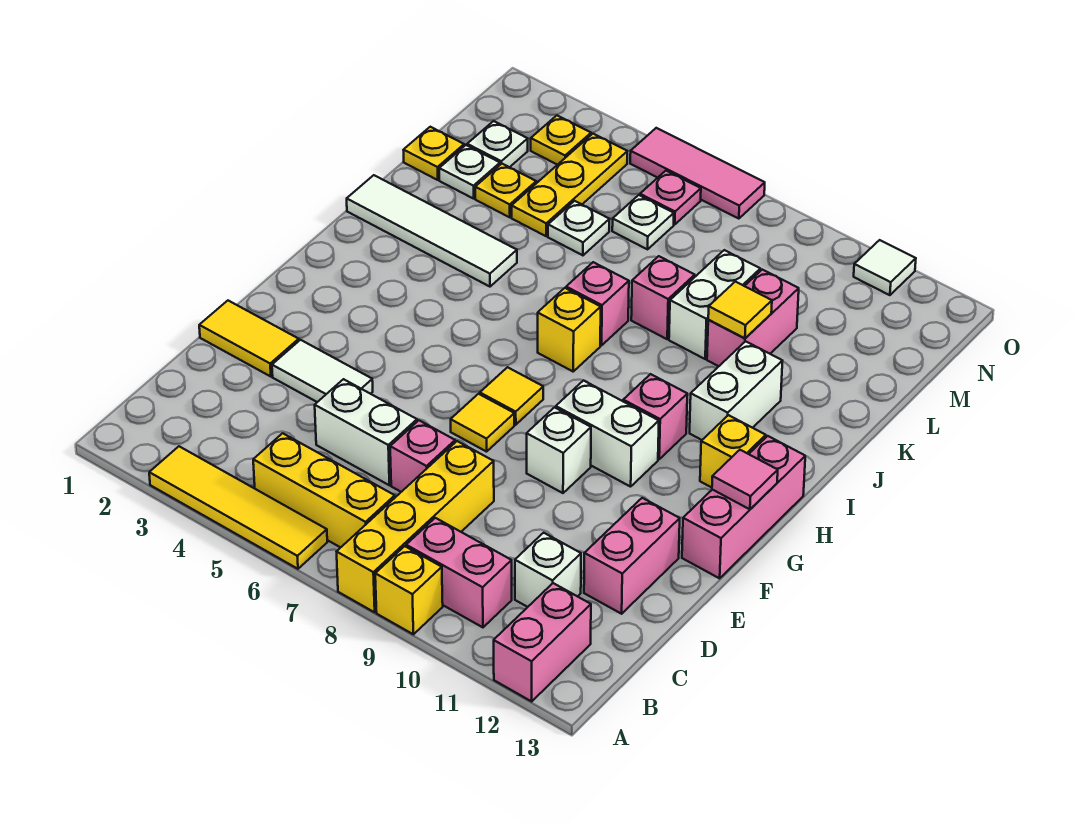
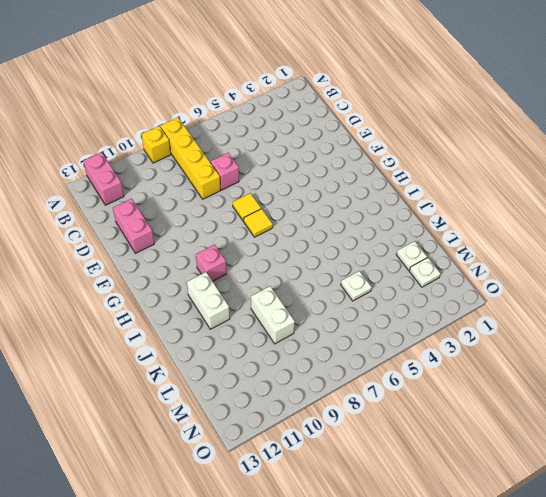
none -> yellow tile A3:A6 level 1
none -> yellow brick B5:B7 level 1
none -> pink brick B9:B10 level 1
none -> white brick C11 level 1

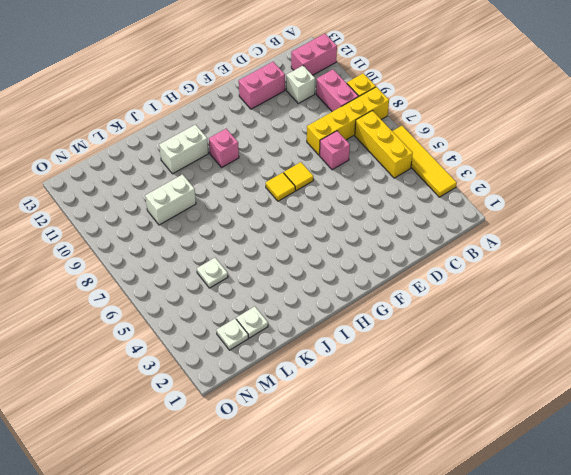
none -> white brick D5:D6 level 1
none -> yellow tile E1:E2 level 1
none -> white tile E3:E4 level 1
none -> white brick F9 level 1

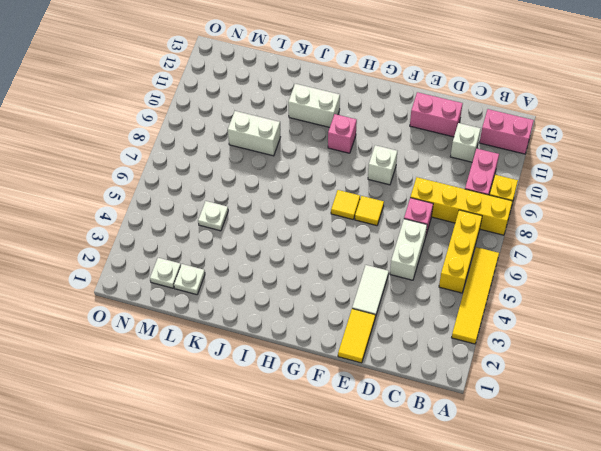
none -> pink brick F13:H13 level 1
none -> white brick G9:G10 level 1
none -> yellow brick H12 level 1
none -> yellow brick I7 level 1

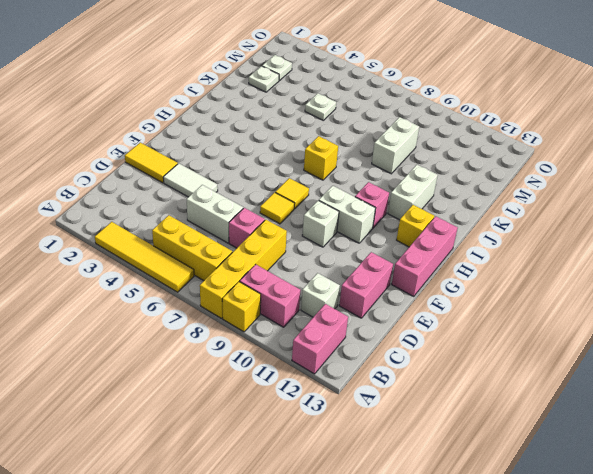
none -> white tile J1:J4 level 1
none -> pink brick J7 level 1
none -> pink brick K8 level 1
none -> pink brick K10:L10 level 1

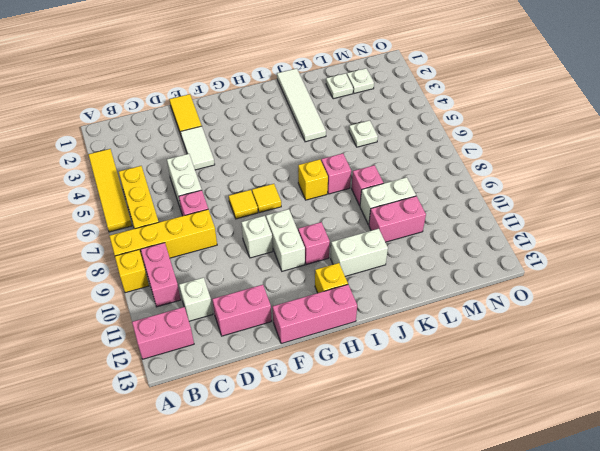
none -> yellow plate L1 level 1
none -> yellow plate L3 level 1
none -> yellow plate L4:N4 level 1
none -> white plate M6 level 1

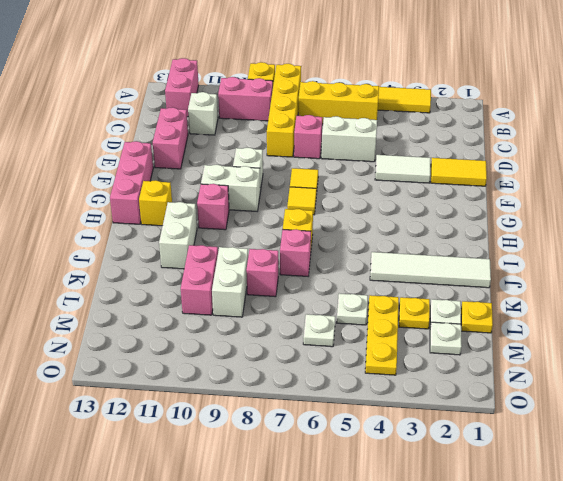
none -> yellow plate N3 level 1
none -> pink plate N6 level 1
none -> pink tile O5:O7 level 1
none -> white tile O11 level 1

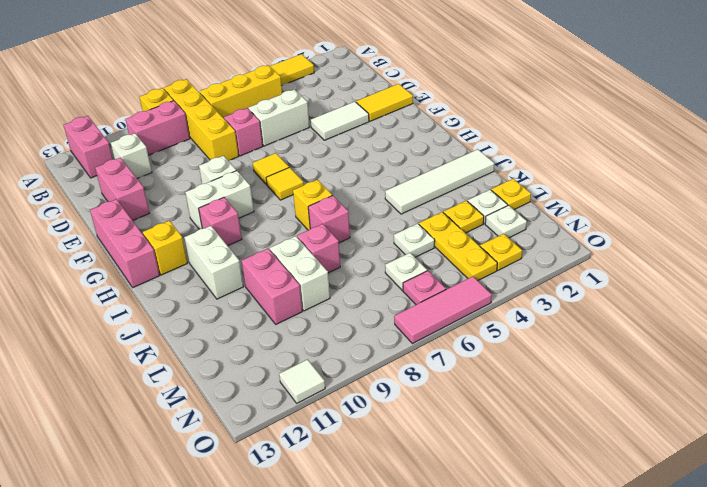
none -> pink tile G13 level 2
none -> yellow tile K10 level 2

